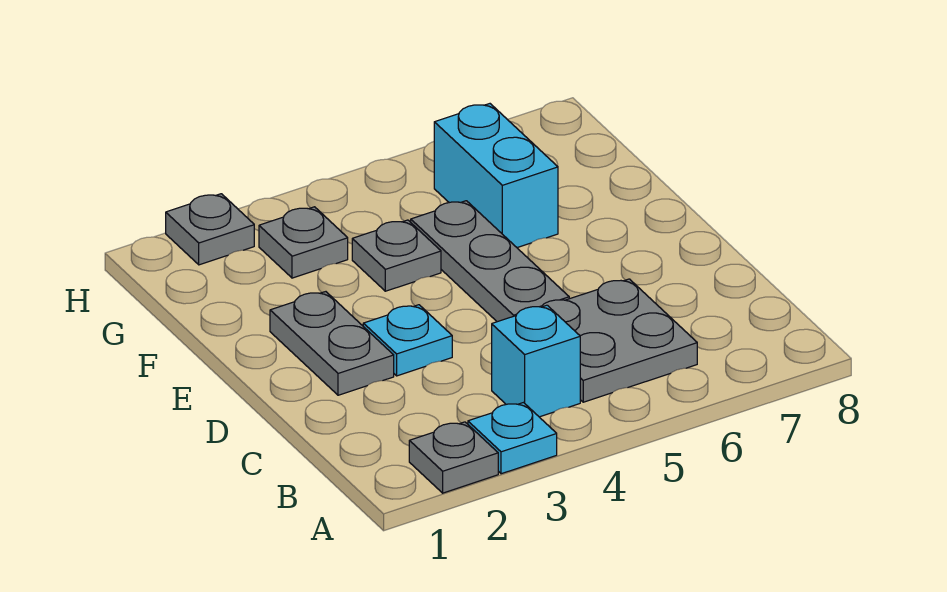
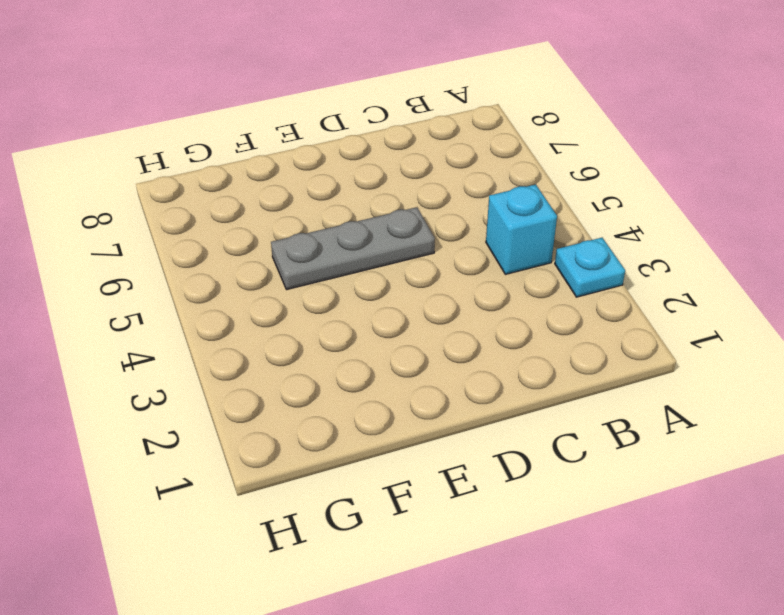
none -> grey plate A2 level 1
none -> grey plate B5:C6 level 1

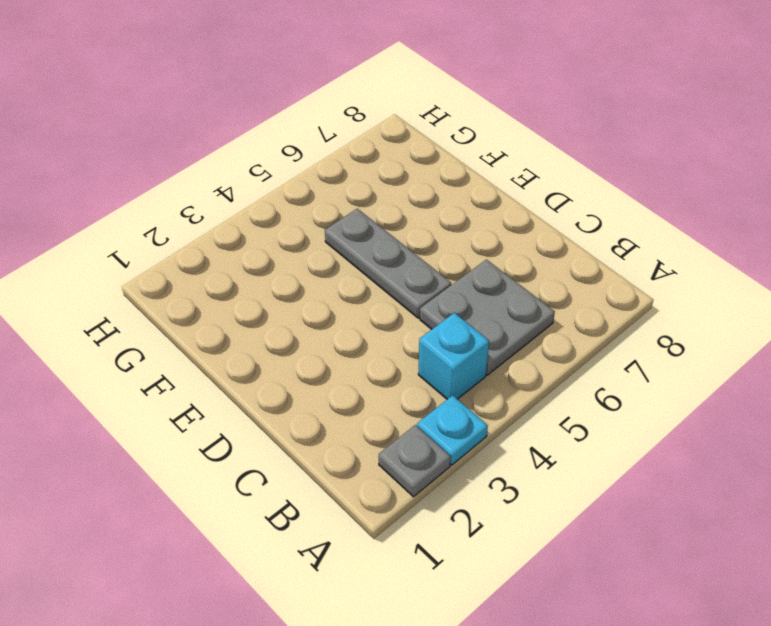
none -> grey plate D2:E2 level 1
none -> cyan plate D3 level 1

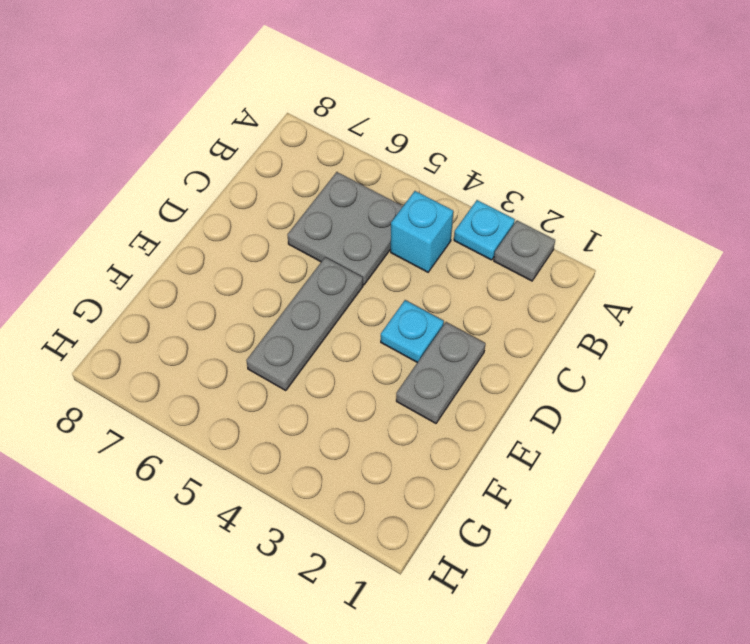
none -> grey plate F4 level 1
none -> cyan brick F6:G6 level 1

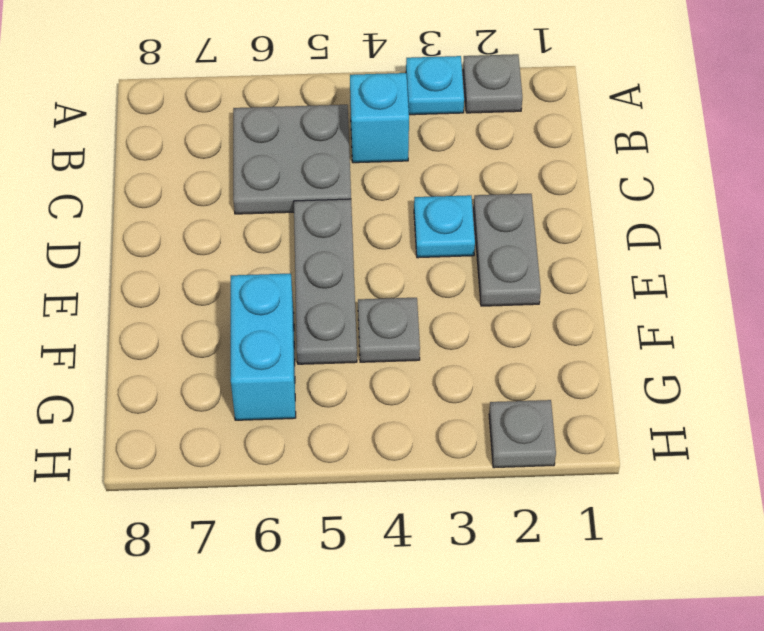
none -> grey plate G3 level 1

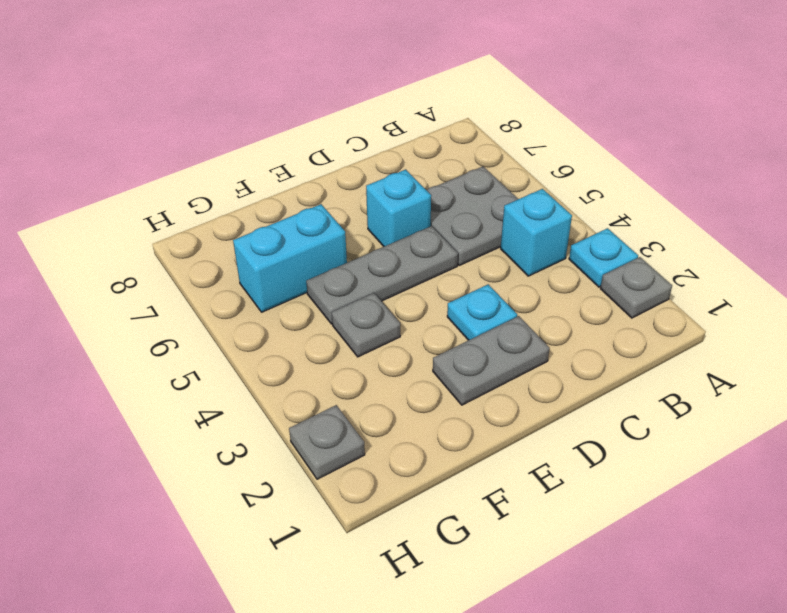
cyan brick D6 level 1 -> none
none -> grey plate G3 level 1

